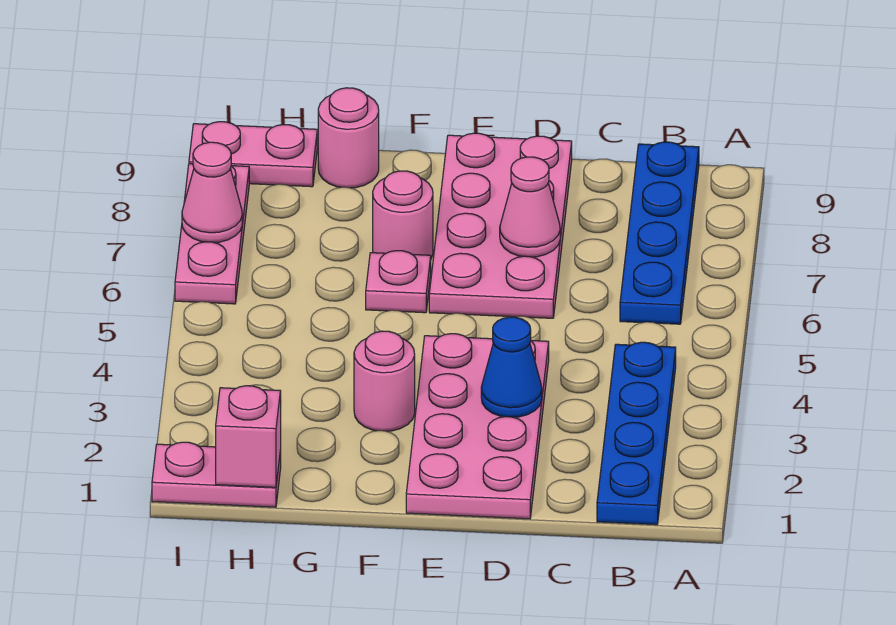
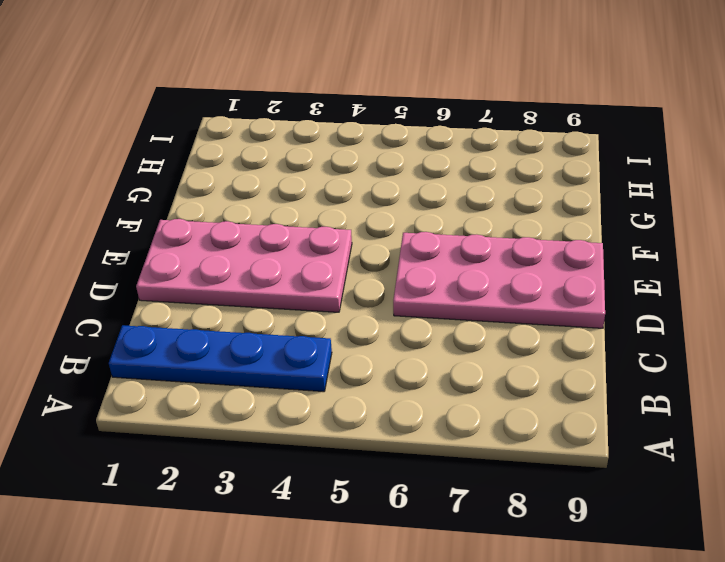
none -> blue plate B6:B9 level 1
none -> pink round brick F3 level 1
none -> pink plate F6 level 1

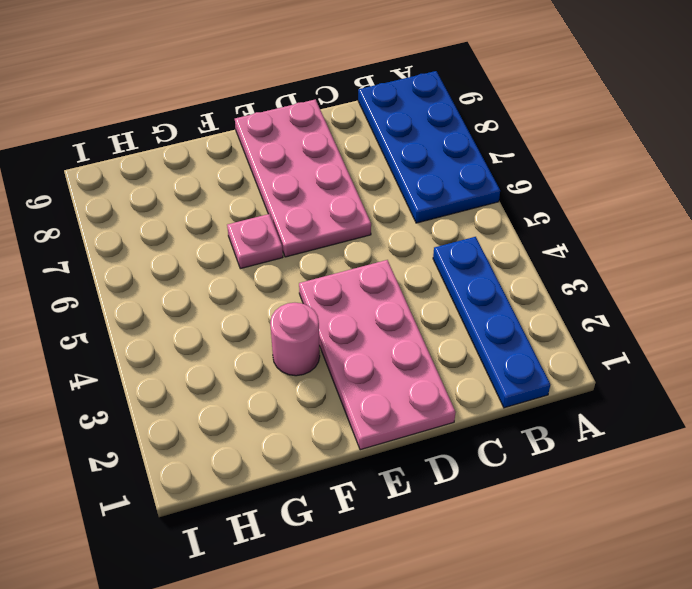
blue plate A6:B9 level 1 -> blue plate B6:B9 level 1
none -> pink round brick F7 level 1
none -> pink round brick G9 level 1
none -> pink plate H1:I1 level 1

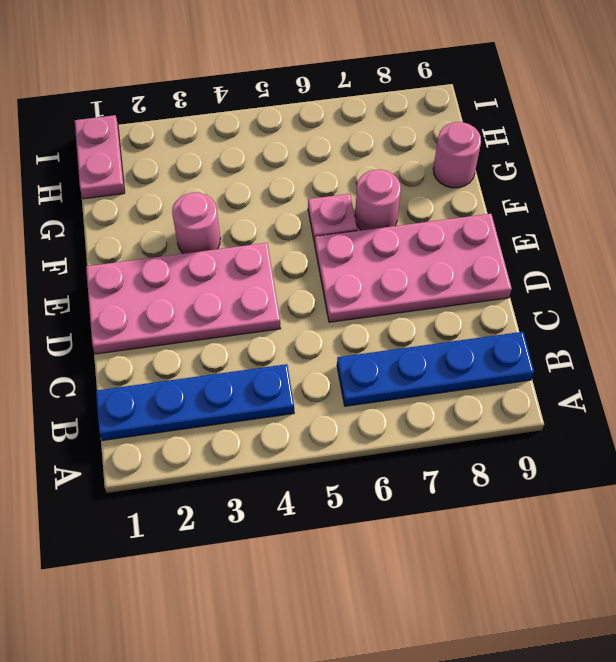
none -> pink plate H9:I9 level 1
none -> pink plate I6:I8 level 1
none -> blue cone D3 level 2

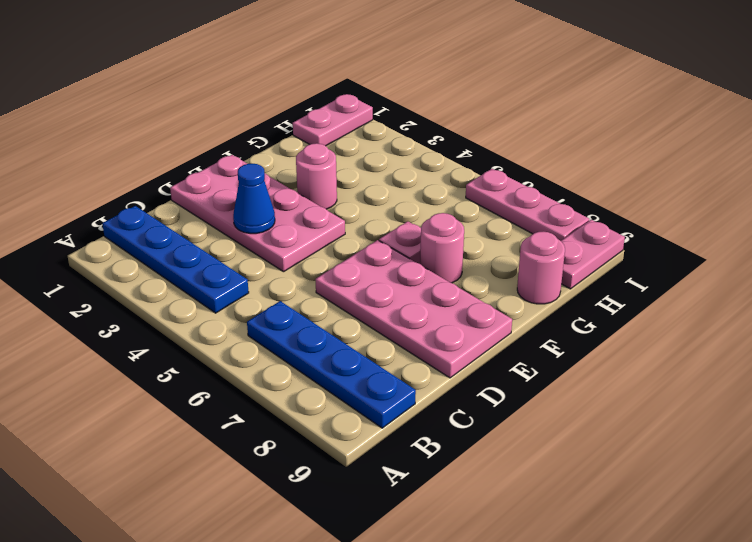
none -> pink cone D7 level 2
none -> pink brick H1 level 2
none -> pink cone I7 level 2

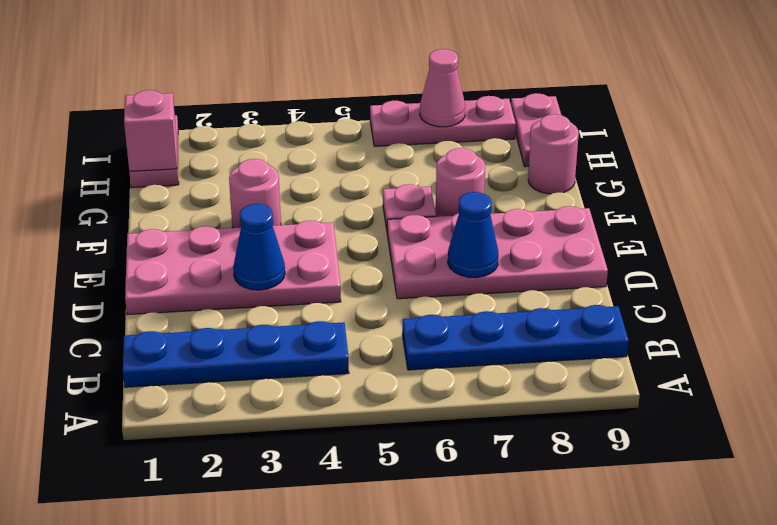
blue cone D7 level 2 -> pink cone D7 level 2

